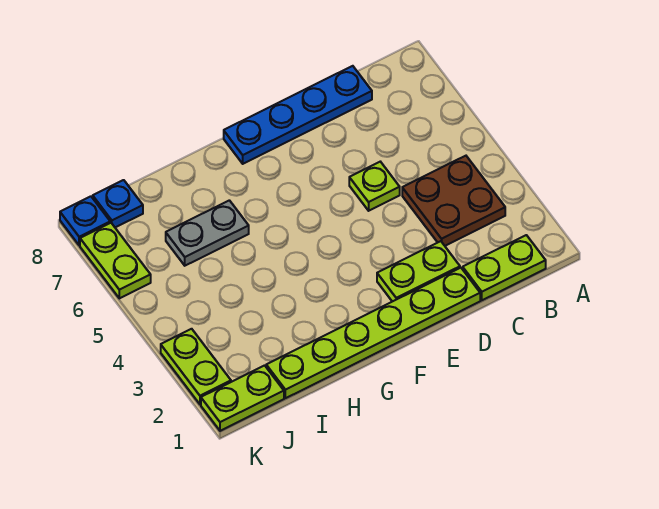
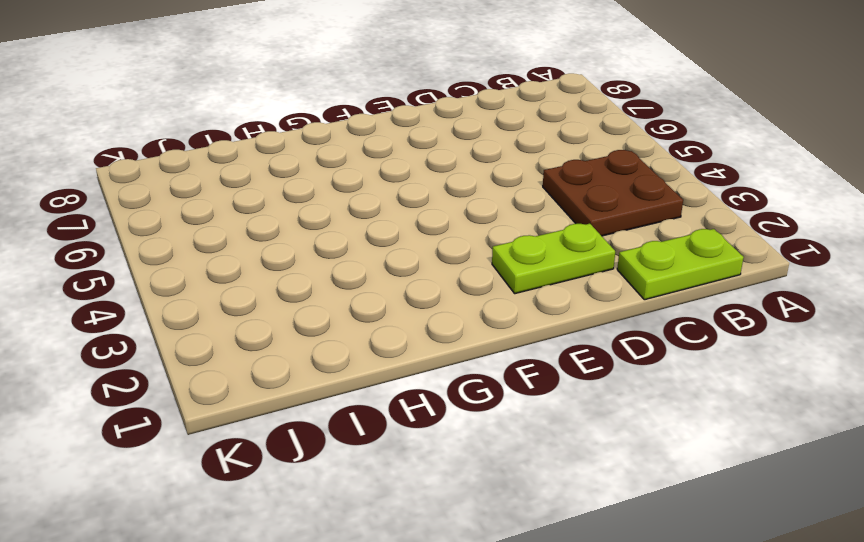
none -> blue plate C8:F8 level 1
none -> lime plate D1:I1 level 1
none -> lime plate D5 level 1

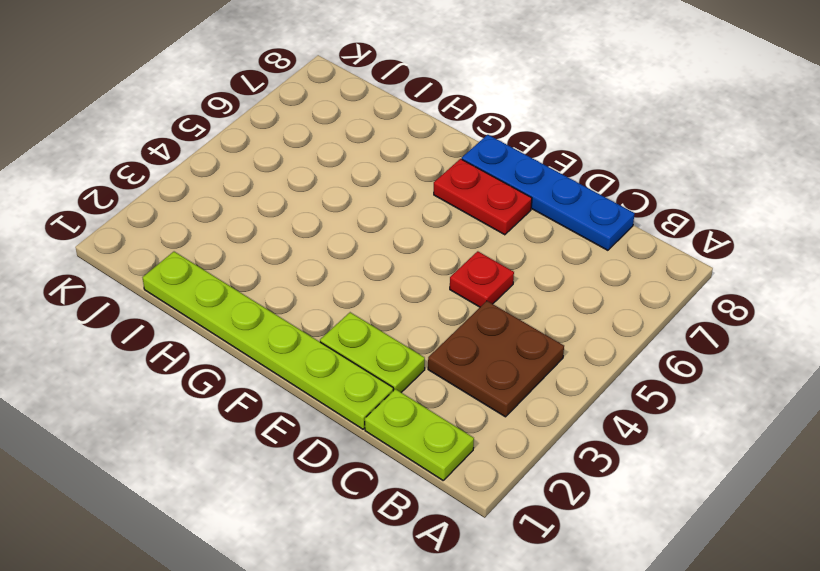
red plate D5 level 1 -> lime plate D5 level 1
red plate E7:F7 level 1 -> none
none -> grey plate H6:I6 level 1
none -> lime plate J1:K1 level 1
none -> blue plate J8 level 1

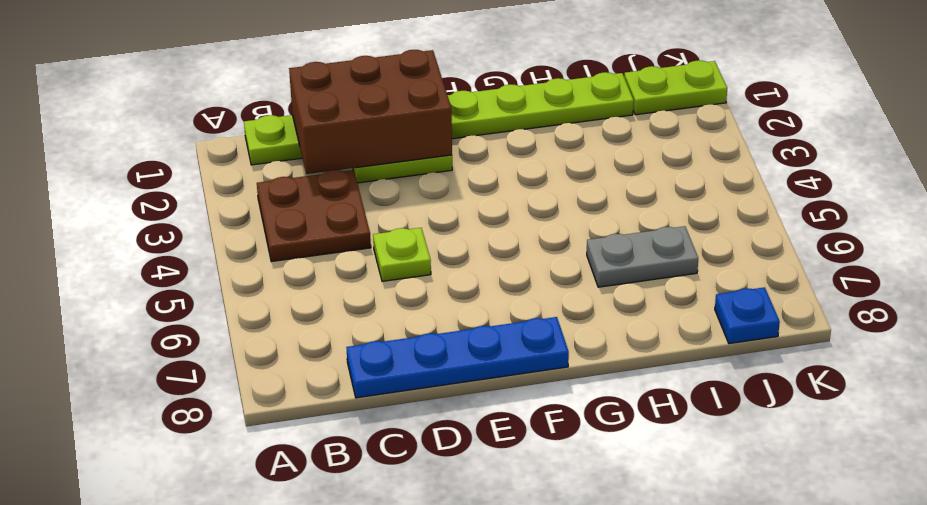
brown brick C1:E2 level 2 -> none
none -> lime plate K2:K3 level 1
none -> lime plate K6:K7 level 1
none -> blue plate K8 level 1

